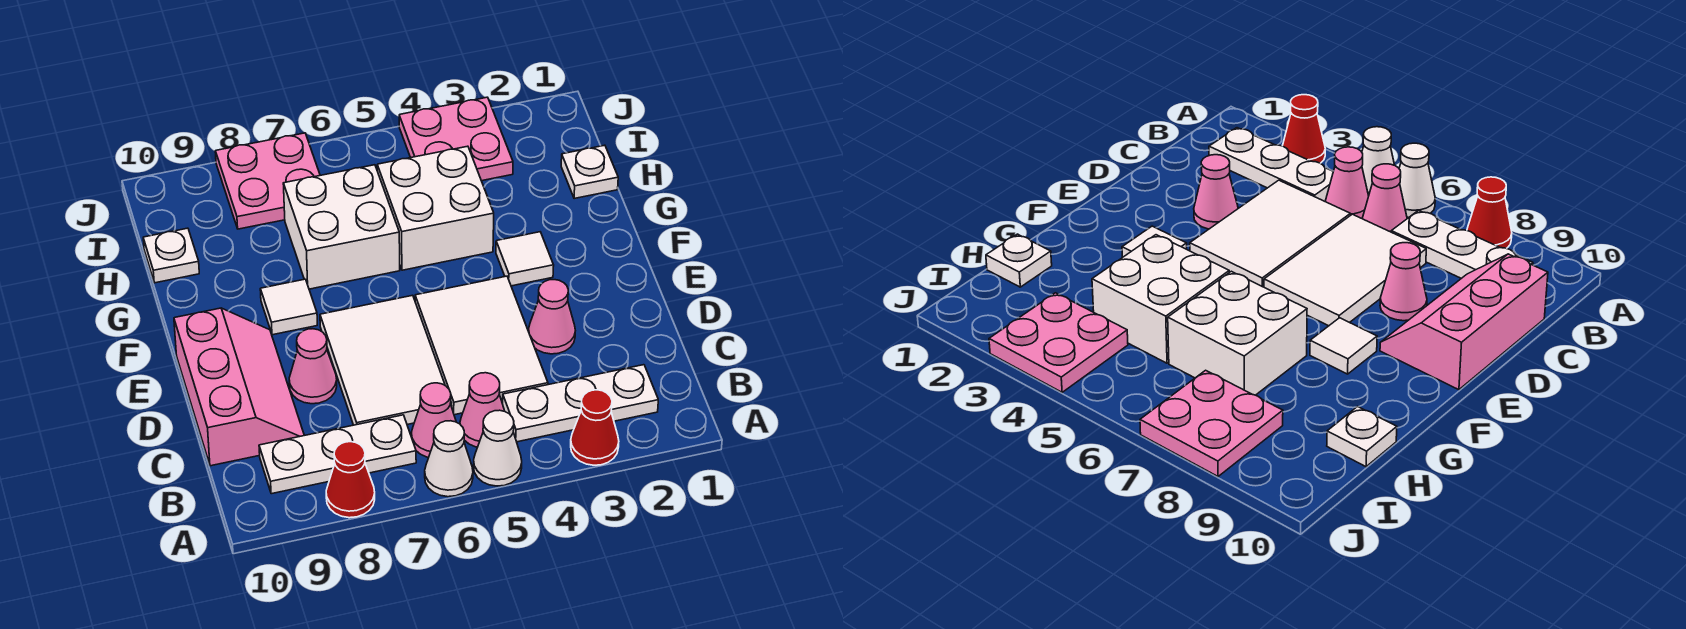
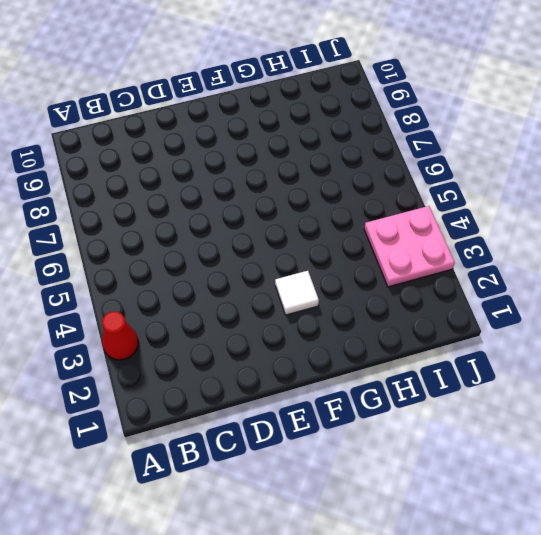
none -> white cone A5 level 1
none -> white cone A6 level 1
none -> red cone A8 level 1

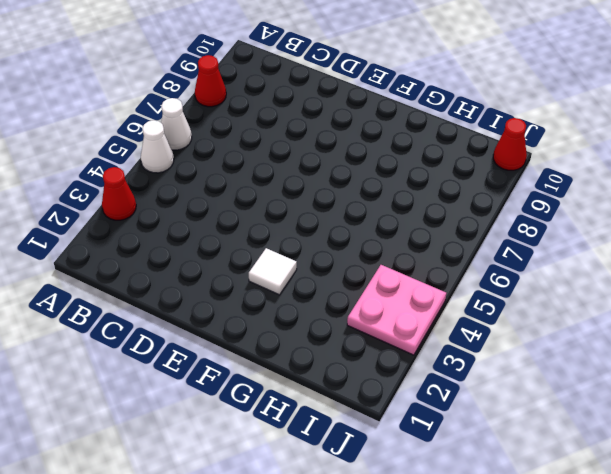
red cone J10 level 1 -> none
none -> white plate B2:B4 level 1
none -> pink cone B5 level 1
none -> pink cone B6 level 1

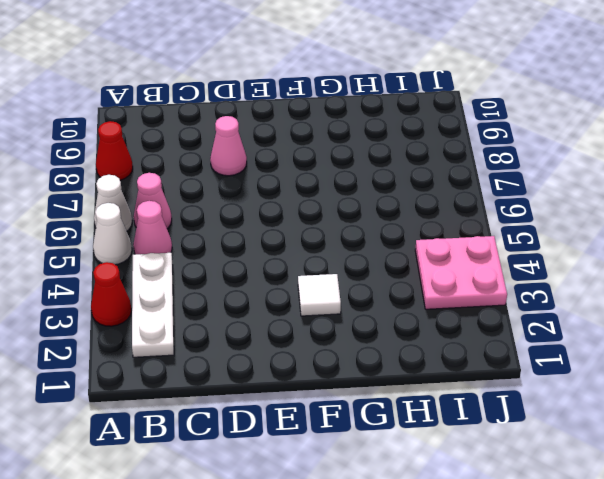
none -> white plate B7:B9 level 1
none -> white tile C4:E5 level 1
none -> white tile C6:E7 level 1

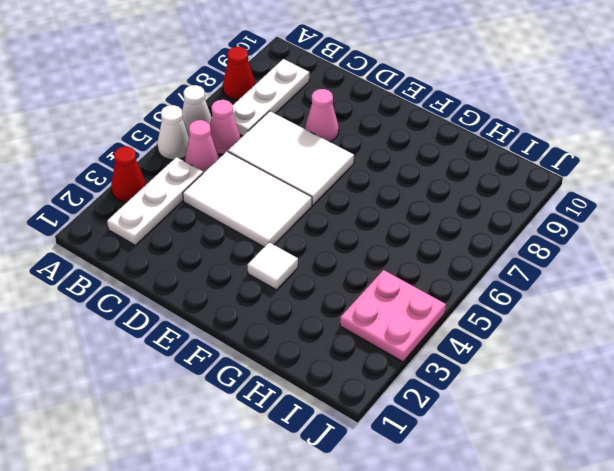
none -> pink slope C9:E10 level 1 top 10
none -> pink cone D3 level 1
none -> white tile F8 level 1

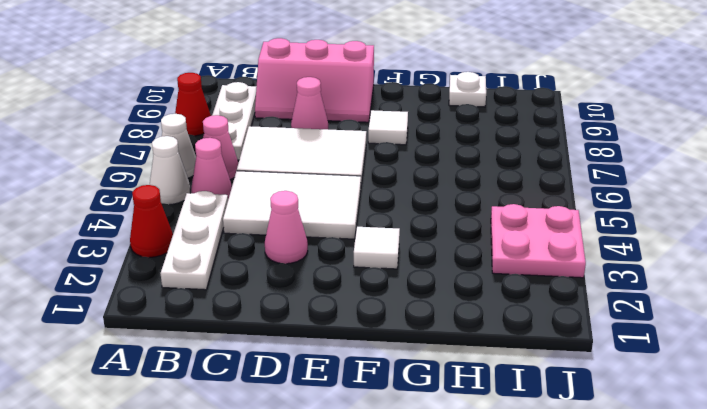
none -> white brick G4:H5 level 1
none -> white brick G6:H7 level 1
none -> white plate H1 level 1

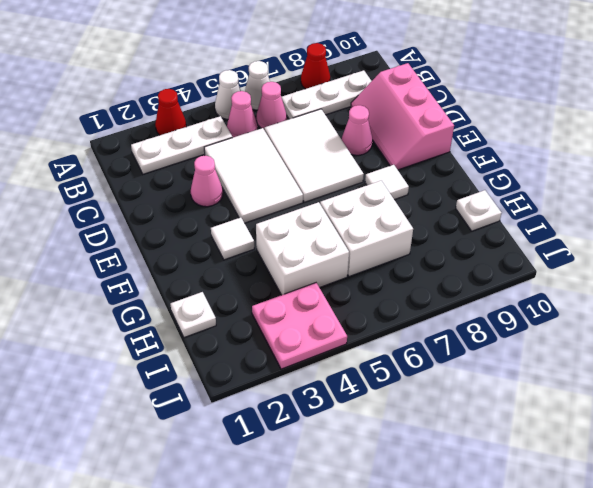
none -> pink plate I7:J8 level 1

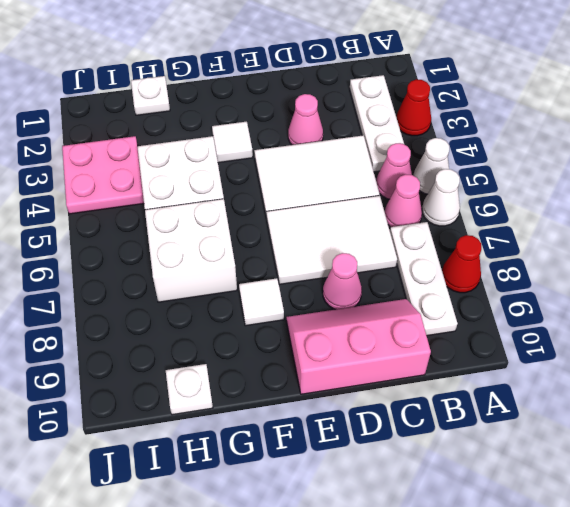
none -> pink plate I7:J8 level 1

